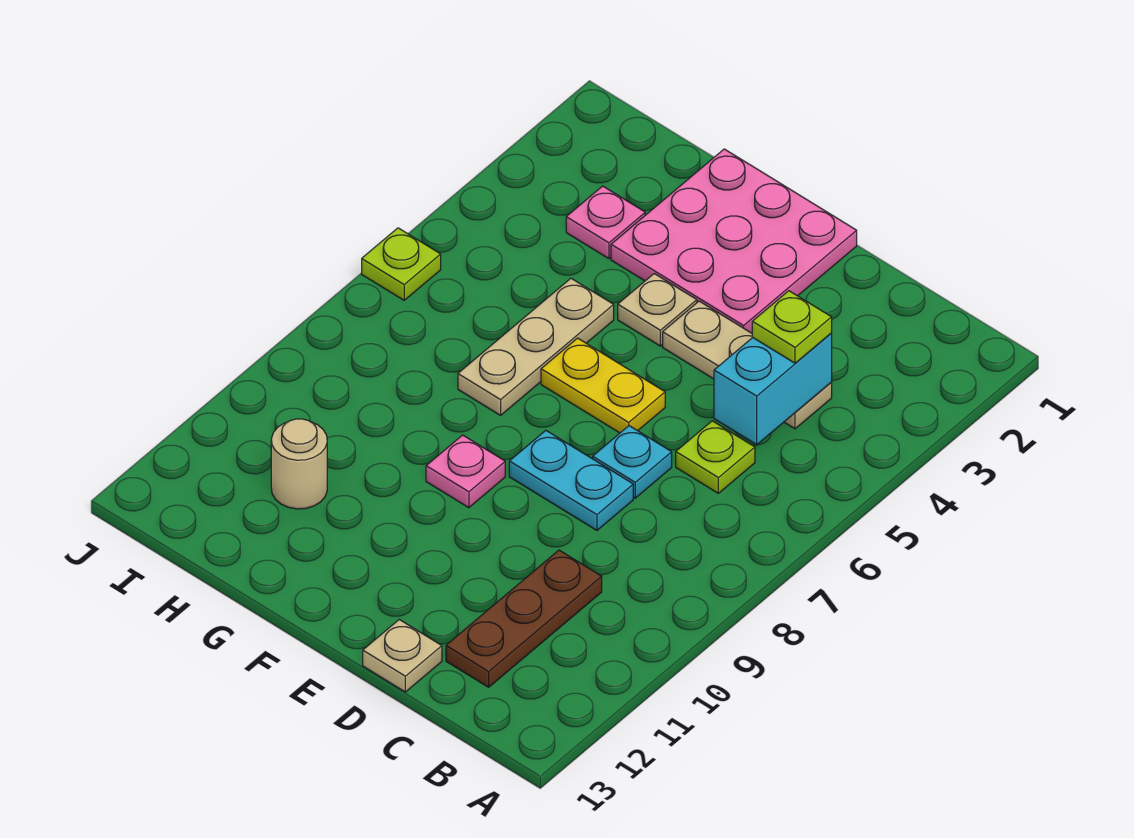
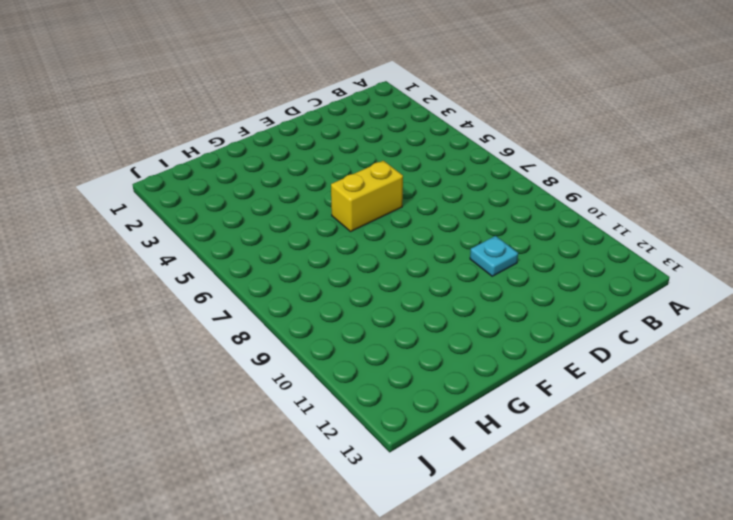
cyan plate D10 level 1 -> cyan plate D7 level 1
yellow brick E6:F6 level 1 -> yellow plate E6:F6 level 1
none -> tan plate C4:E4 level 1
none -> lime plate C6 level 1
none -> brown plate C10:C12 level 1

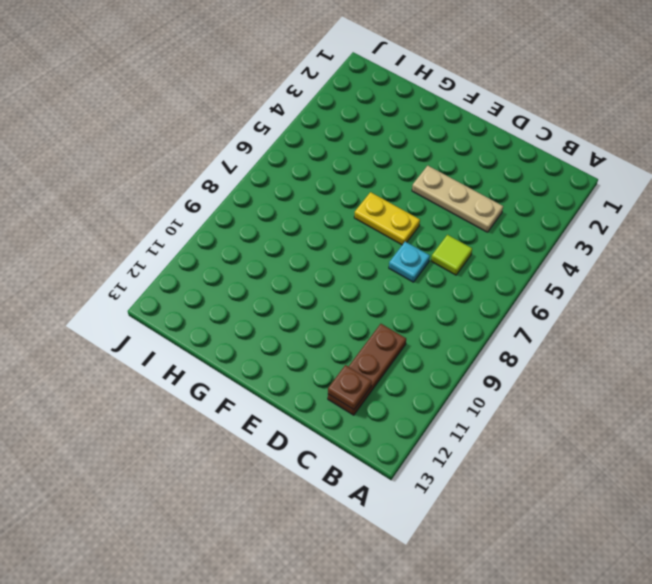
lime tile C6 level 1 -> lime plate C6 level 1
brown plate C12 level 2 -> none
none -> cyan plate D8:E8 level 1
none -> tan plate D13 level 1
none -> pink plate E1:G3 level 1

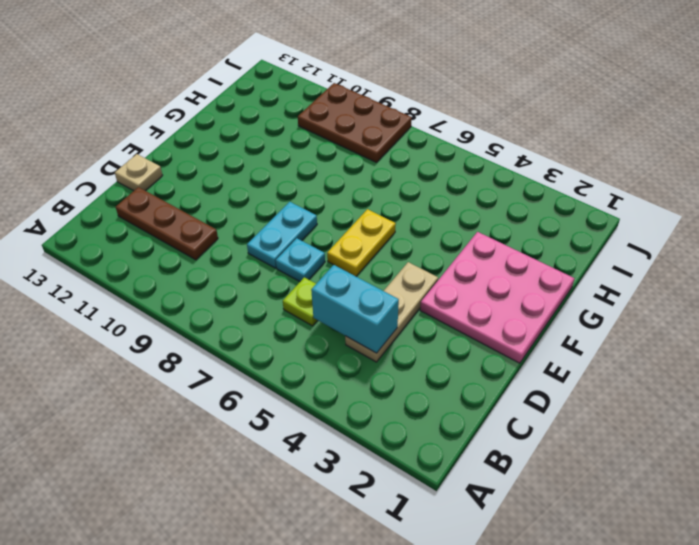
brown plate I8:J10 level 1 -> none
none -> tan plate F4 level 1
none -> pink plate F9 level 1
none -> tan plate G5:G7 level 1

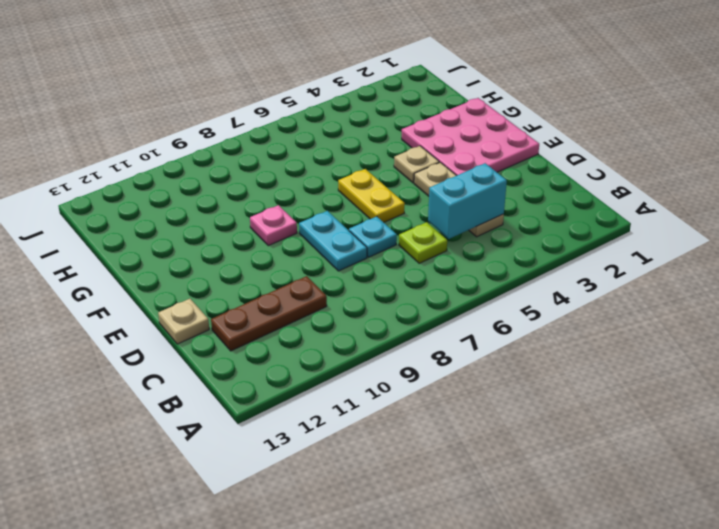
none -> tan plate G5:G7 level 1
none -> pink plate H3 level 1
none -> tan round brick H11 level 1

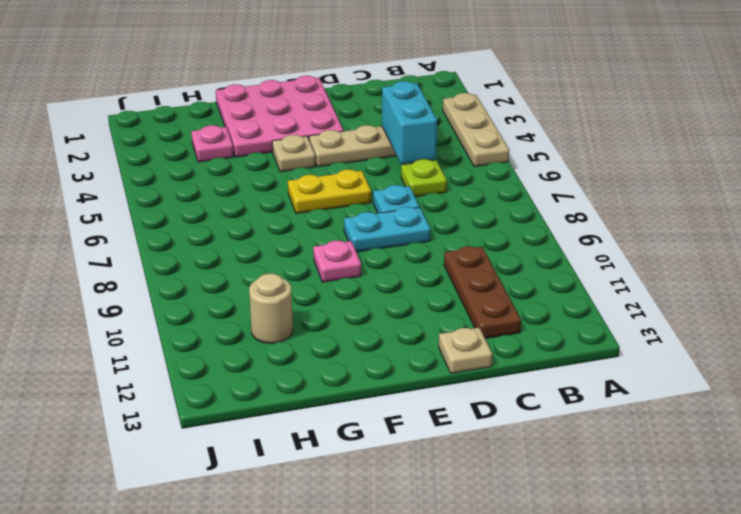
tan plate A3:A5 level 1 -> tan plate G5:G7 level 1
none -> lime plate J6 level 1
none -> lime plate C4 level 3

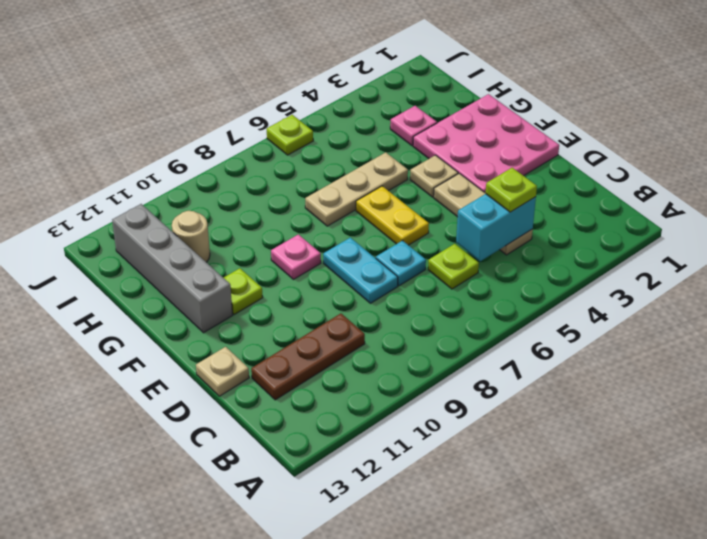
lime plate F11 level 1 -> none
grey brick F12:I12 level 1 -> none

